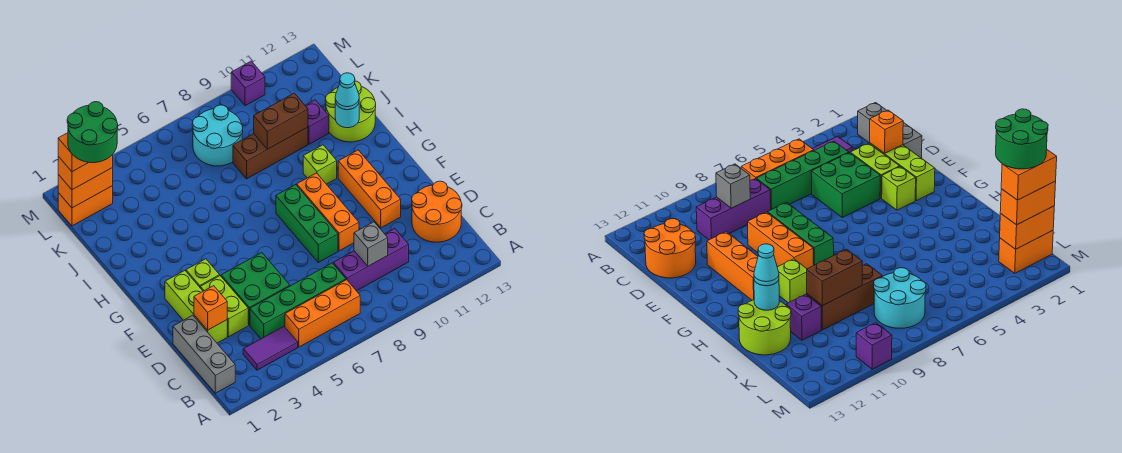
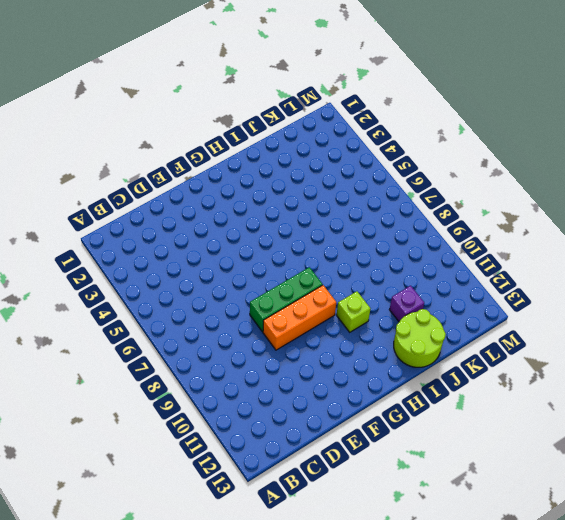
none -> grey brick B1:D1 level 1
none -> purple tile B3:B4 level 1
none -> orange brick B5:B7 level 1

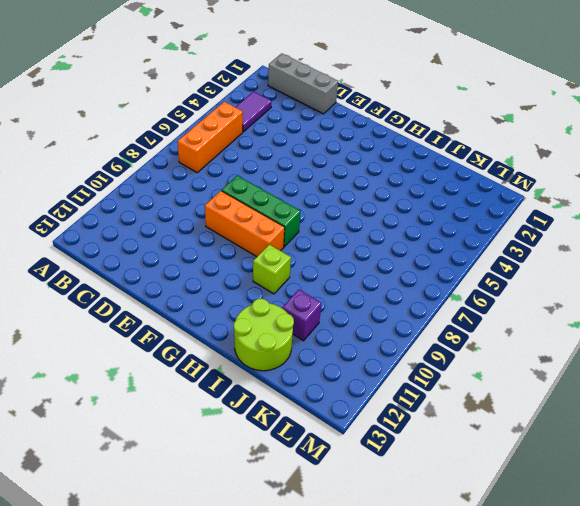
none -> green brick C4:C7 level 1
none -> purple brick C8:C10 level 1
none -> orange round brick C12:D13 level 1

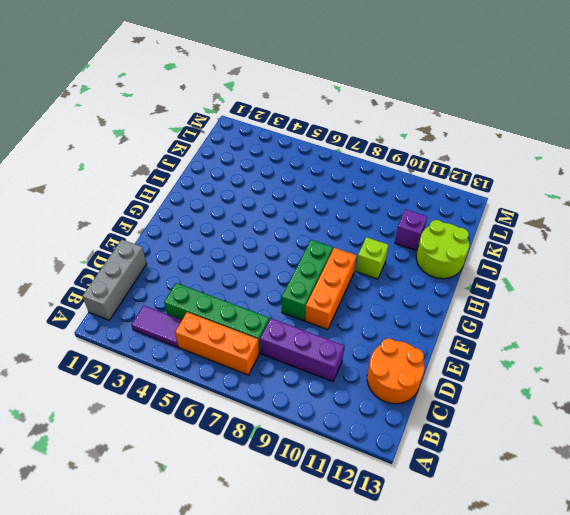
none -> lime brick D2:F2 level 1
none -> lime brick D3:E3 level 1
none -> green brick D4:E5 level 1

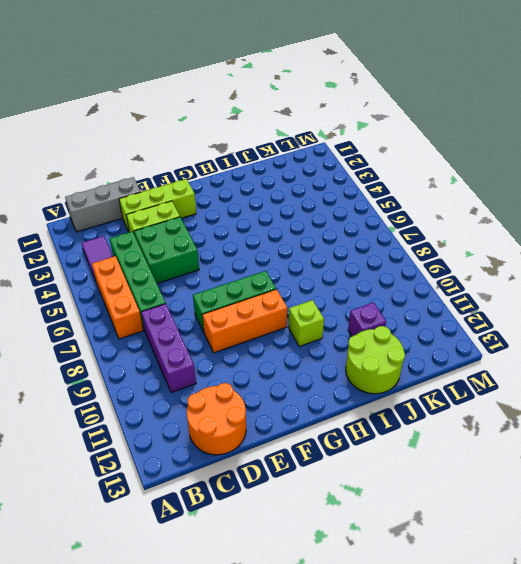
none -> orange brick E11:G11 level 1
none -> lime brick F3 level 1
none -> brown brick J8:J10 level 1

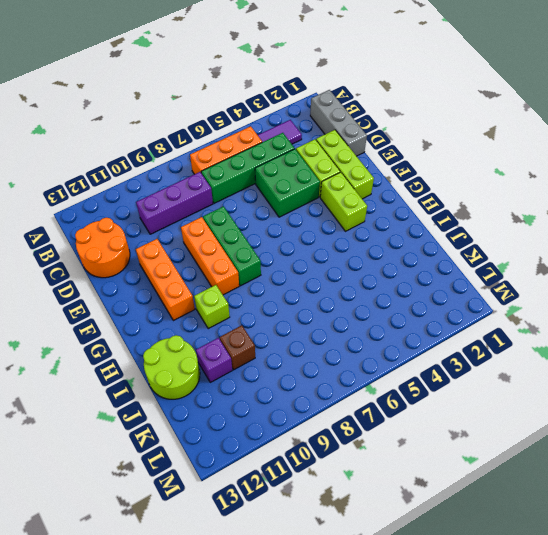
lime brick F3:G3 level 1 -> lime brick F3 level 1
brown brick J10 level 1 -> brown brick J8:J10 level 1
none -> cyan round brick K7:L8 level 1
none -> orange brick L1:L2 level 1
none -> purple brick M10 level 1

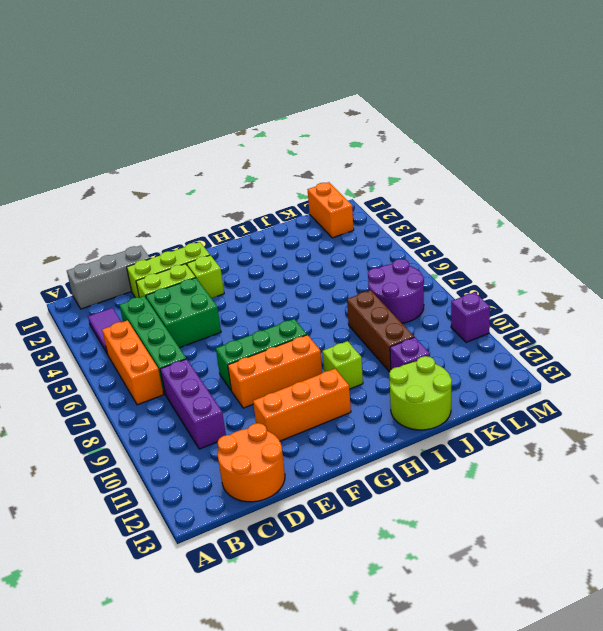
purple round brick K7:L8 level 1 -> cyan round brick K7:L8 level 1
none -> grey brick C9 level 2
none -> orange brick D2 level 2
none -> cyan round brick I12 level 2

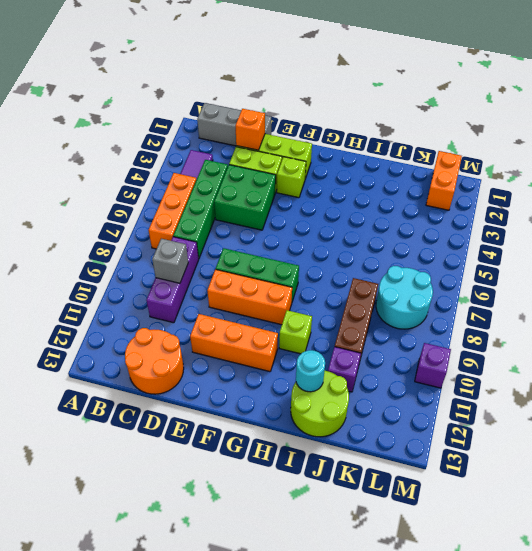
none -> brown brick J9:J10 level 2
none -> orange brick L1:L2 level 2
none -> cyan cone I12 level 3

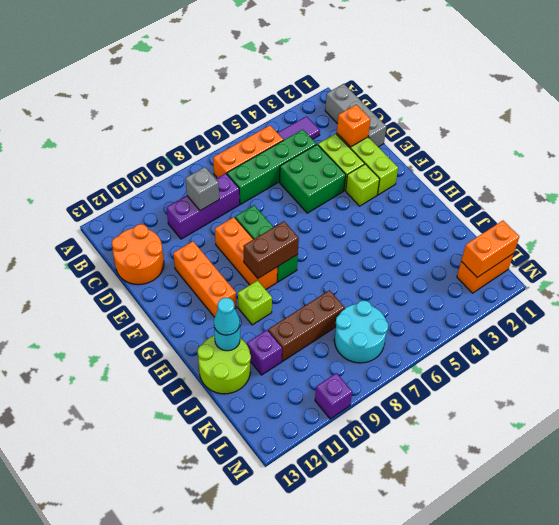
brown brick G8:G9 level 2 -> brown brick J9:J10 level 2
none -> orange brick L1:L2 level 3
none -> orange brick L1:L2 level 4
none -> green round brick K1:L2 level 5

